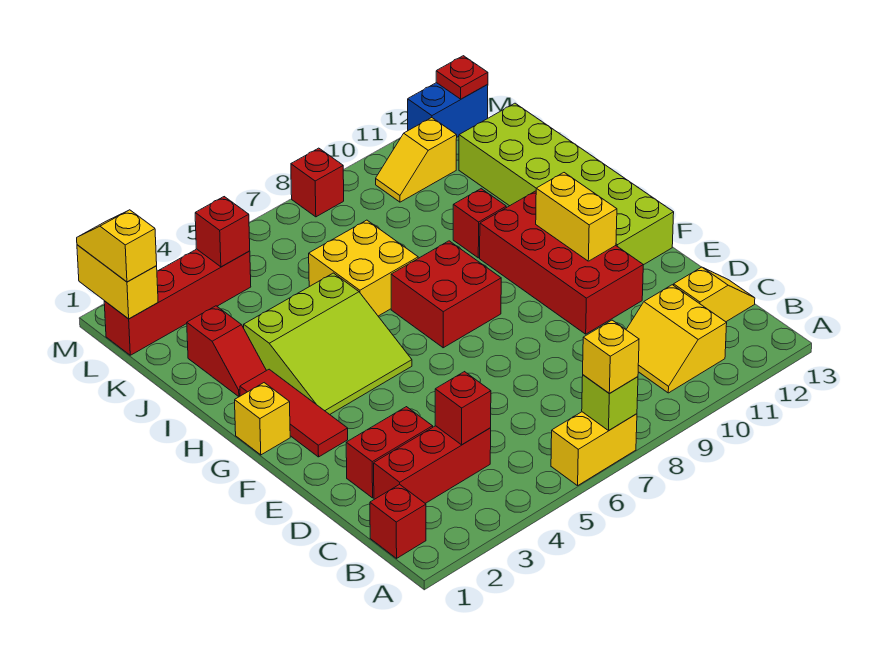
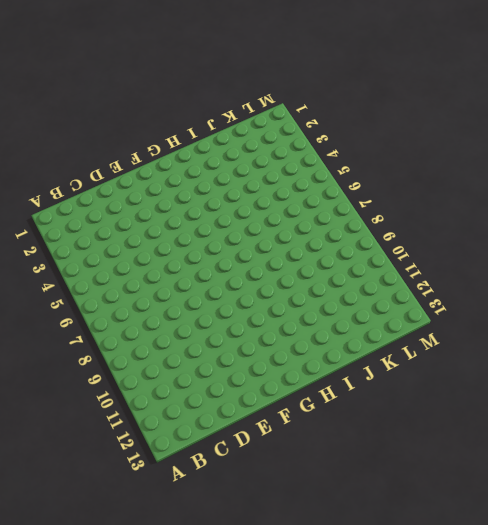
none -> yellow brick A6:A7 level 1
none -> red brick B1 level 1
none -> yellow slope B10:C11 level 1 top 11

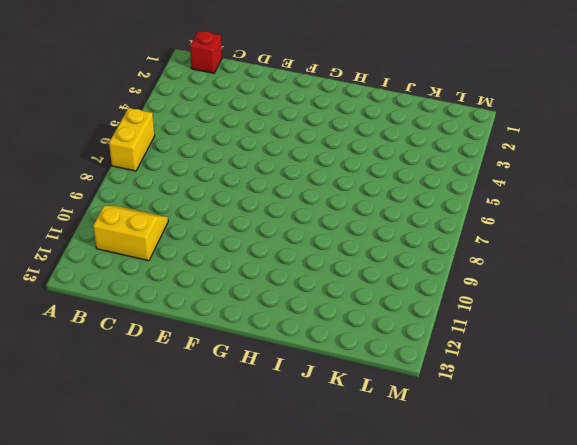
none -> red brick C2:C4 level 1
none -> yellow slope C12:C13 level 1 top 12
none -> red brick D2:D3 level 1

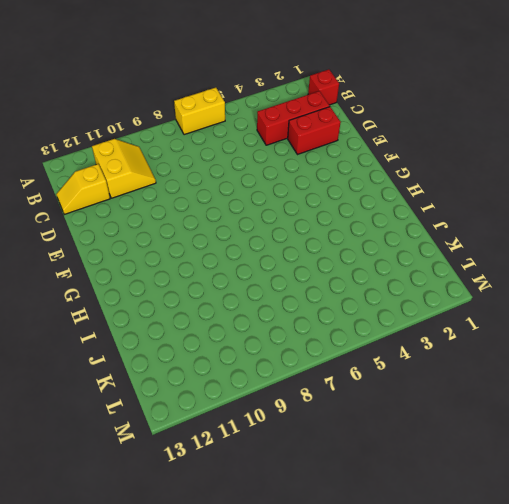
none -> red brick E10:H11 level 1
none -> red tile F2:H2 level 1
none -> lime brick F12:K13 level 1

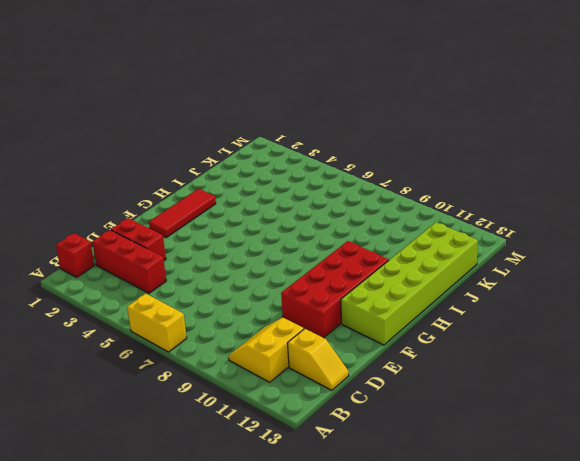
none -> yellow brick G1 level 1
none -> lime slope G3:I5 level 1 top I
none -> red brick G7:H8 level 1

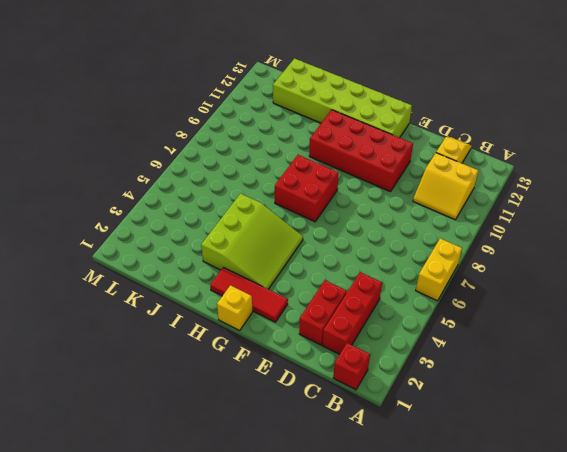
none -> red slope I2:J2 level 1 top J
none -> yellow brick I6:J7 level 1
none -> red brick I10 level 1

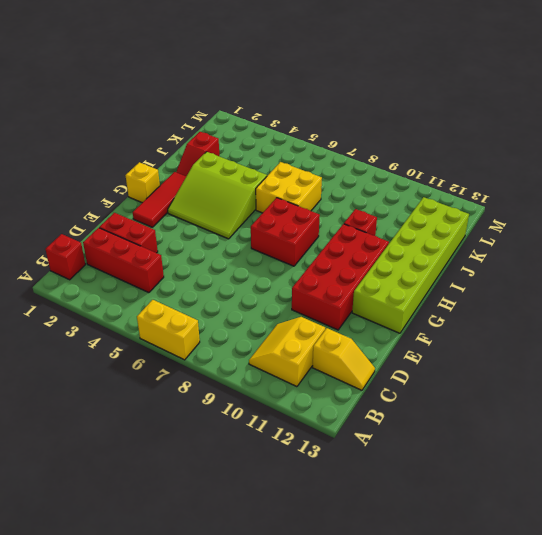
none -> red brick L1:L4 level 1
none -> yellow slope L10:L11 level 1 top 11
none -> red brick M8 level 1

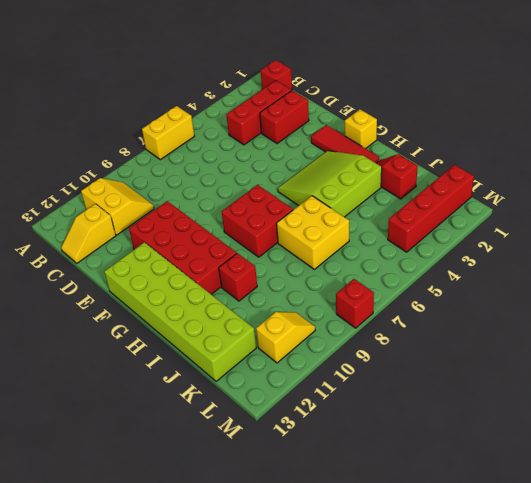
none -> blue brick M12:M13 level 1
none -> lime brick A7 level 2
none -> red brick C4 level 2

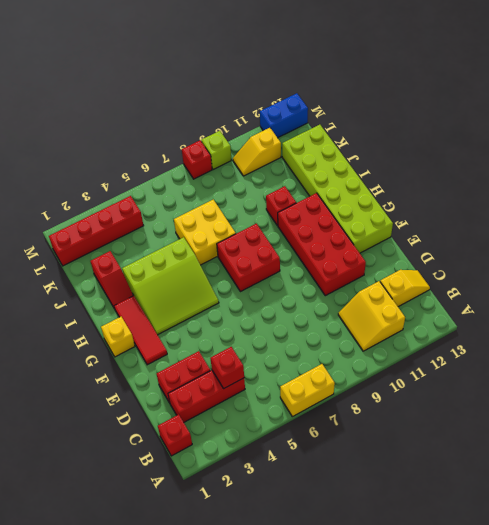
lime brick M9 level 1 -> lime brick A7 level 2
none -> yellow brick F11:G11 level 2
none -> yellow brick L1:M1 level 2
none -> red brick L4 level 2

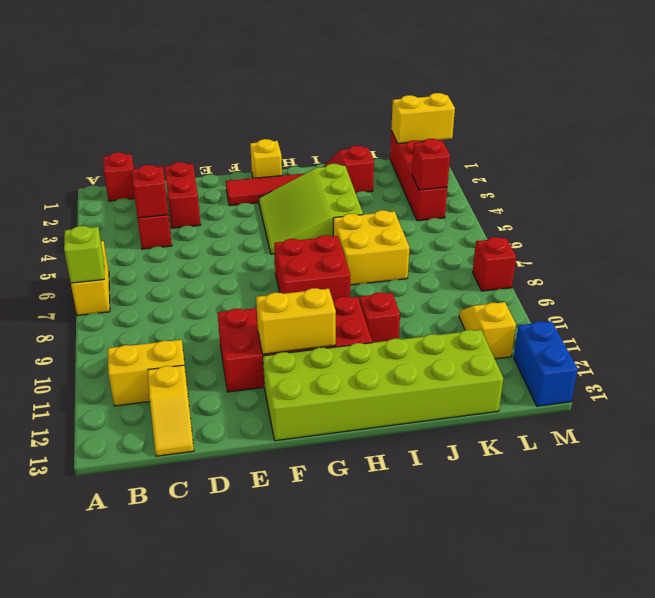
none -> red plate M13 level 2
none -> yellow brick A7 level 3
none -> yellow slope L1:M1 level 3 top L

